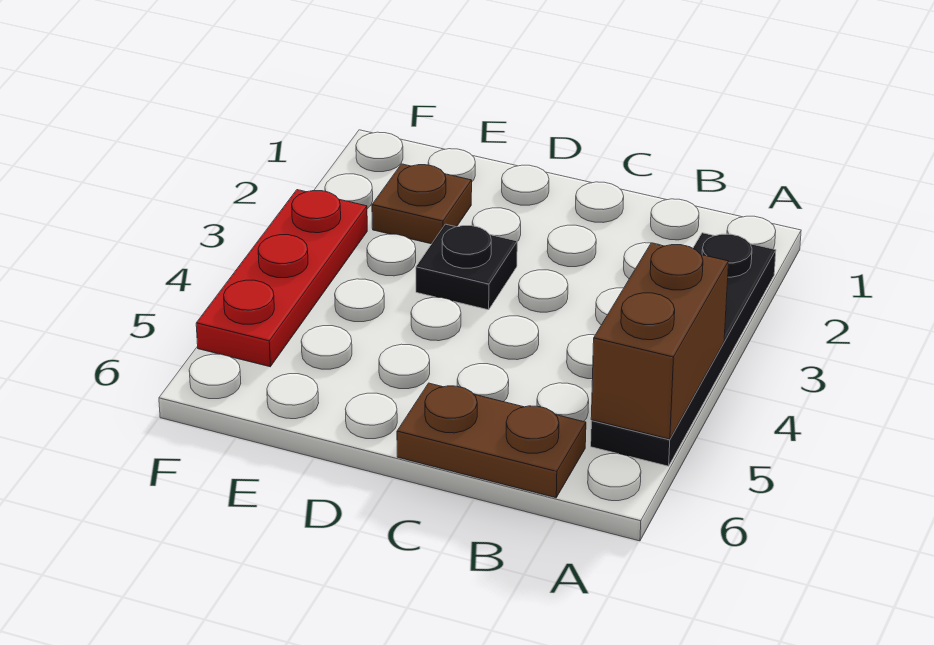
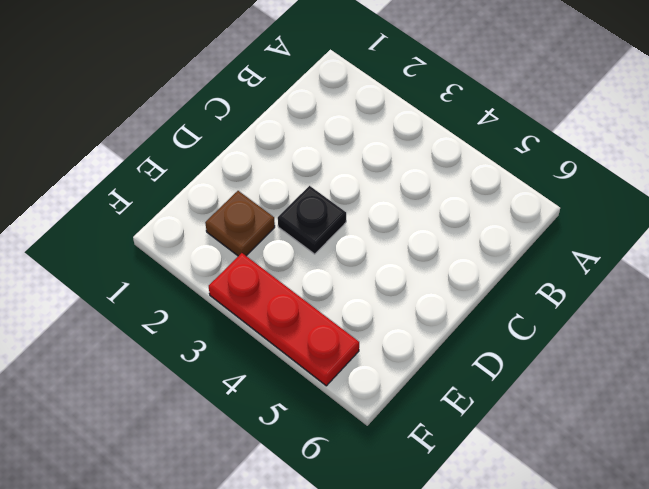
none -> black plate A2:A5 level 1
none -> brown plate B6:C6 level 1

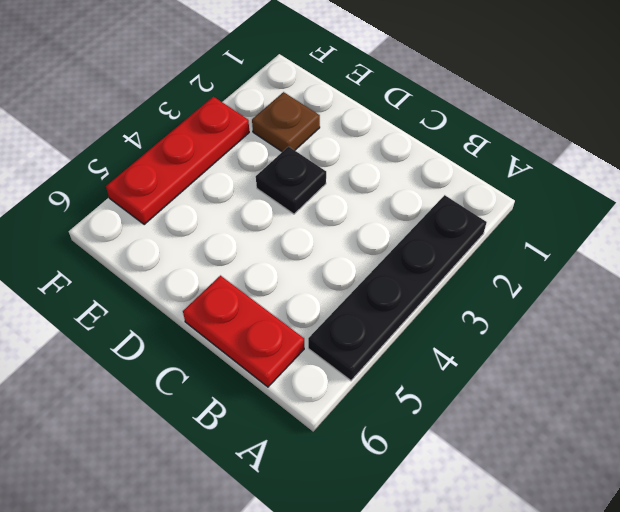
red plate B6:C6 level 1 -> brown plate B6:C6 level 1
none -> brown brick A4:A5 level 2

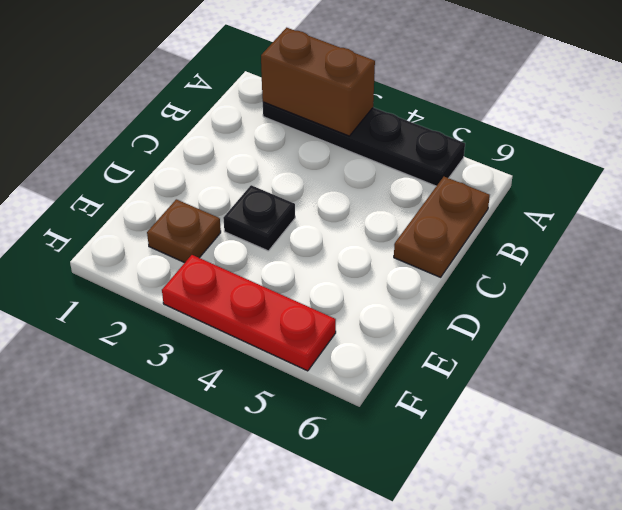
brown brick A2:A3 level 2 -> brown brick A4:A5 level 2

